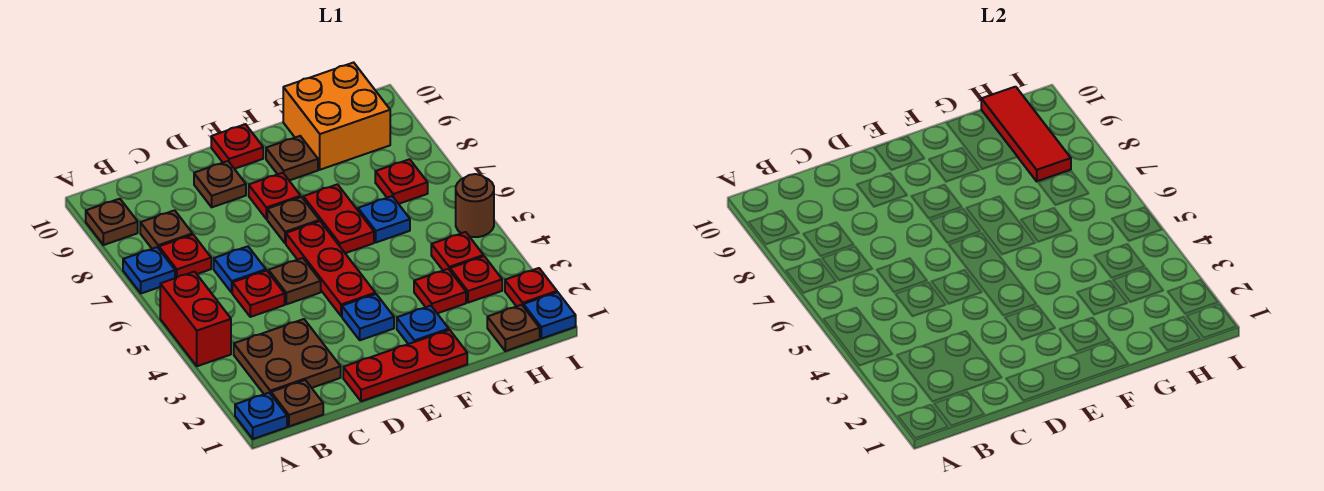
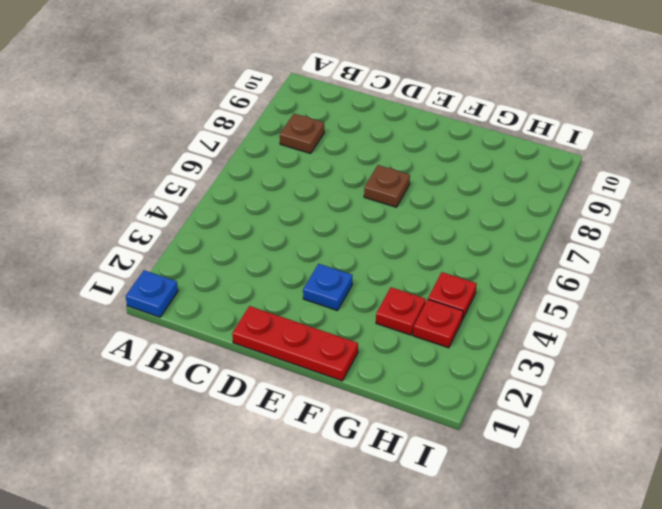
none -> red brick A4:A5 level 1
none -> blue plate A7 level 1
none -> brown plate A9 level 1
none -> brown plate B1 level 1

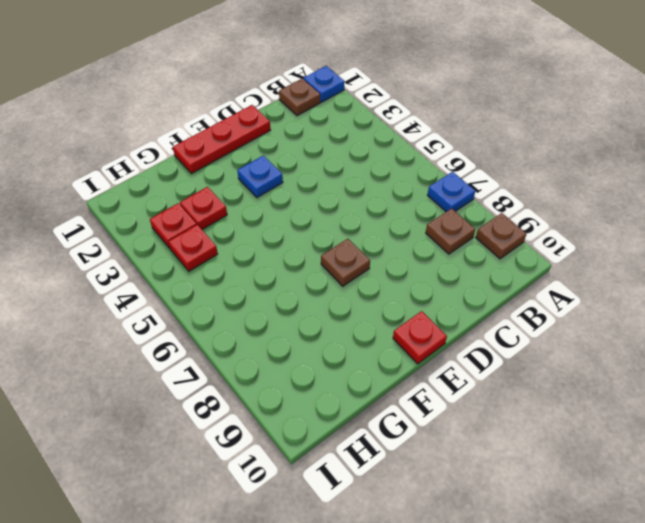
none -> red brick A4:A5 level 1
none -> brown plate B2:C3 level 1
none -> red plate B7 level 1
none -> red plate C5 level 1

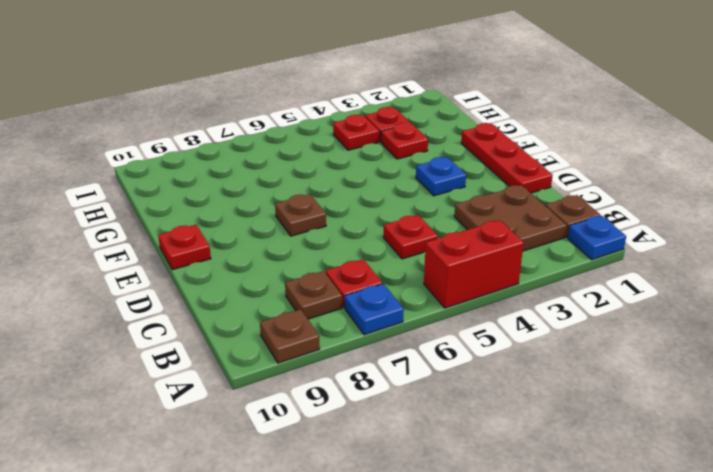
none -> blue plate C6 level 1
none -> brown plate D5 level 1
none -> brown plate D9 level 1
none -> red plate E4:E6 level 1

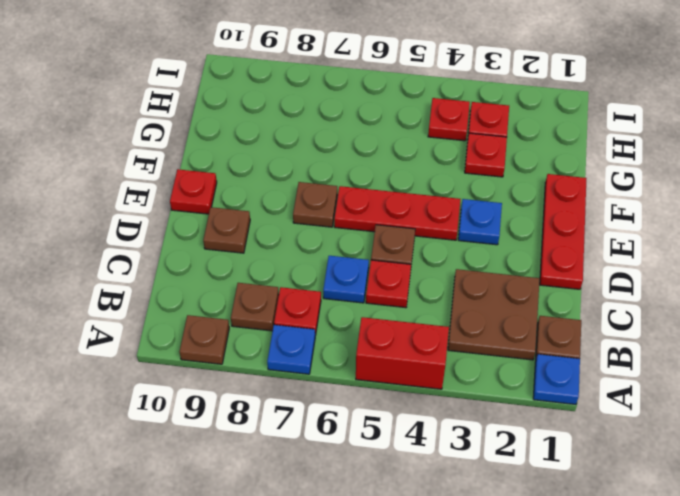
none -> red plate E8 level 1
none -> blue plate F2 level 1
none -> red plate F6:F7 level 1
none -> brown plate F9 level 1

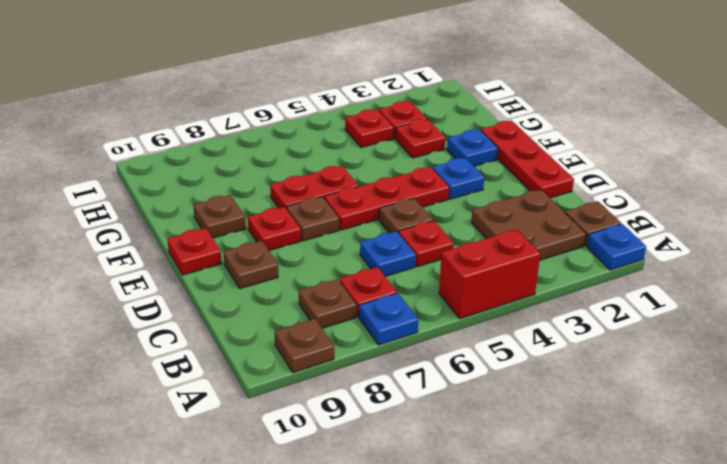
none -> blue plate G6 level 1
none -> orange brick G9:H10 level 1
none -> brown plate H1 level 1
none -> red plate H7 level 1

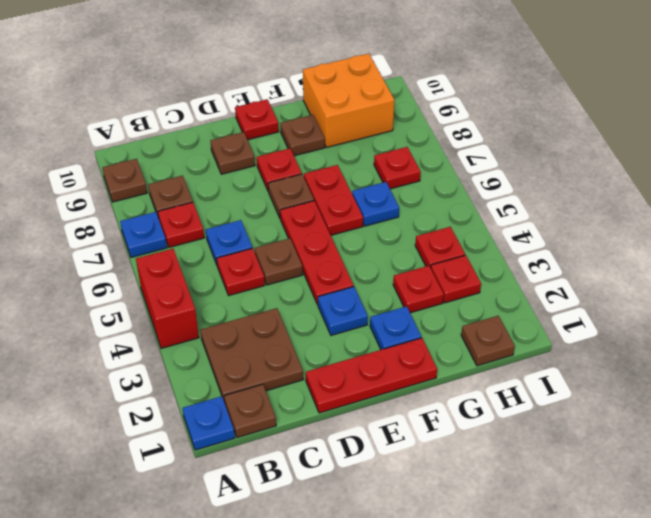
none -> blue plate I1 level 1
none -> red plate I2 level 1
none -> brown round brick I5 level 1
none -> red tile H8:H10 level 2

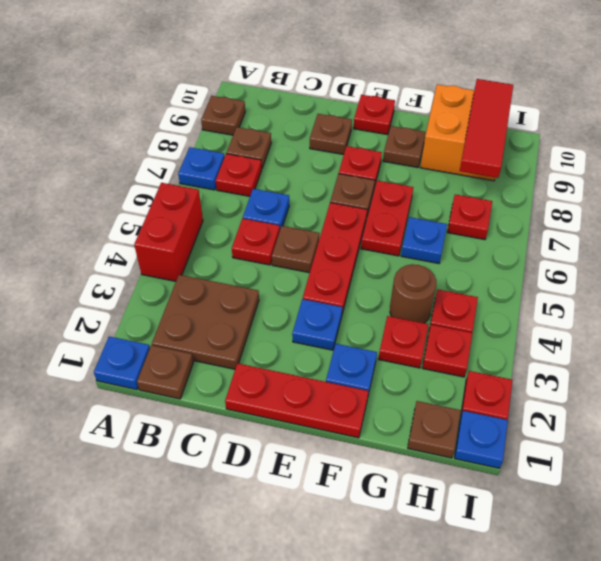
brown round brick G4 level 1 -> brown round brick I5 level 1

